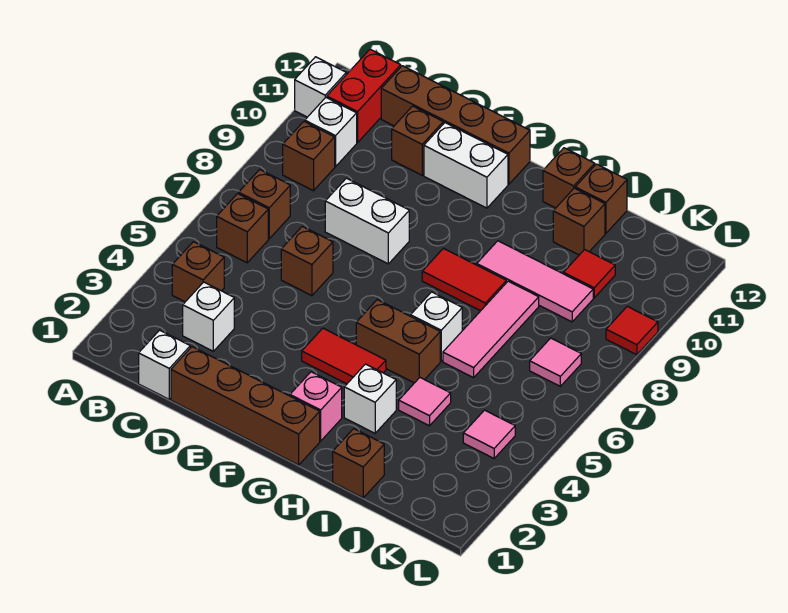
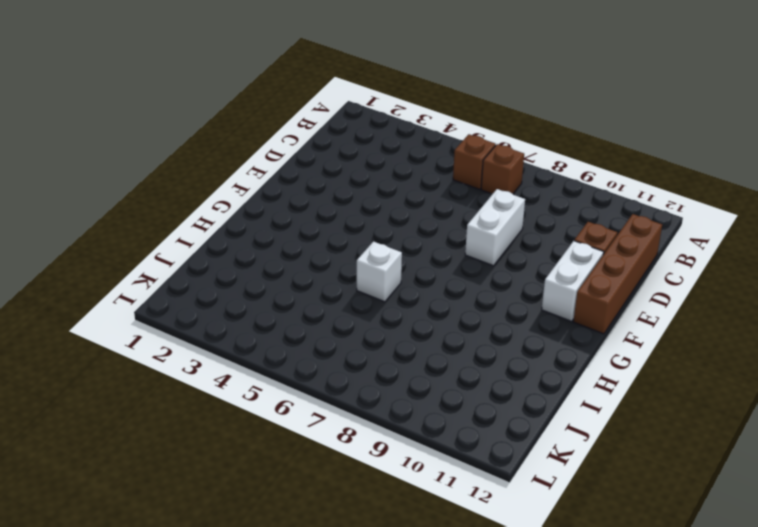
none -> white brick A11 level 1
none -> brown brick B4 level 1
none -> brown brick B9 level 1
none -> white brick B10 level 1

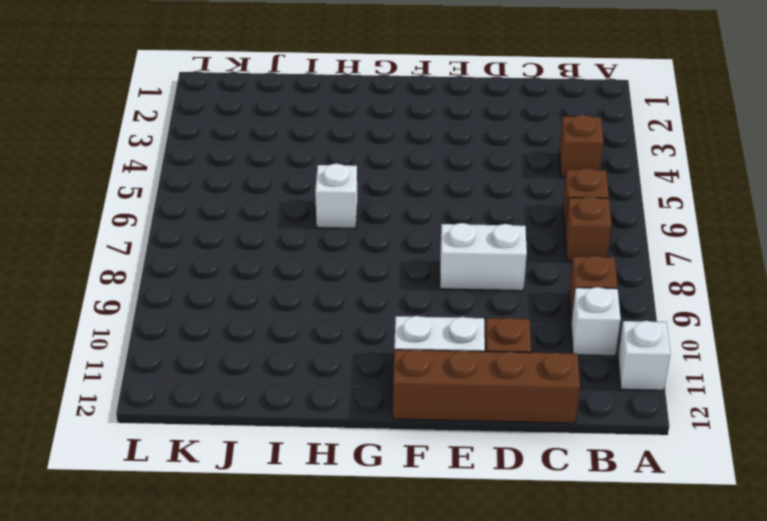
none -> red brick B11:B12 level 1
none -> white brick C1 level 1
none -> white brick C3 level 1
none -> brown brick D1:G1 level 1

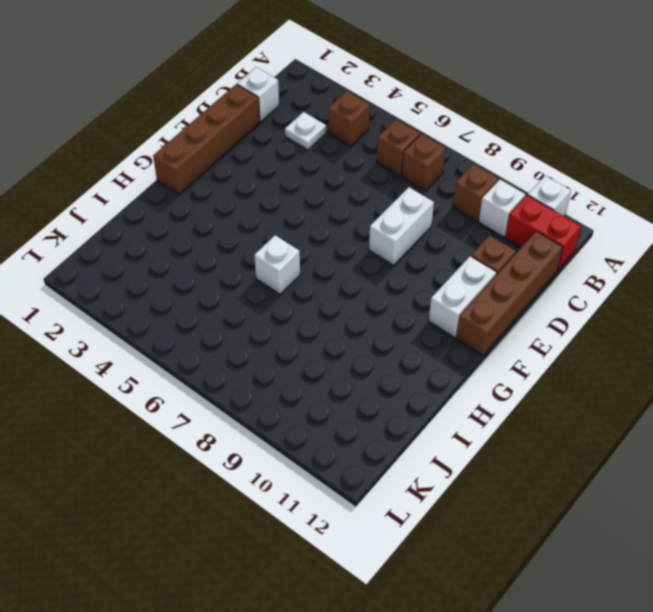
white plate C3 level 1 -> white brick C3 level 1
none -> brown brick D6 level 1
none -> red tile F4:G4 level 1
none -> pink brick G2 level 1
none -> brown brick G5:H5 level 1

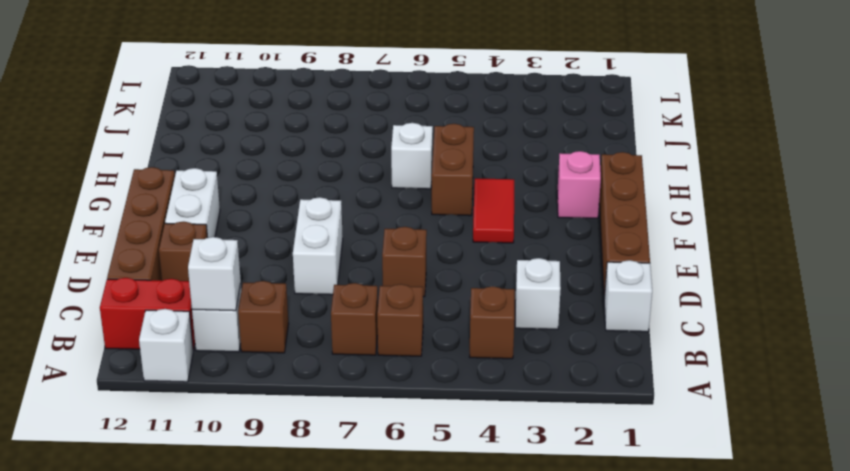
white brick B10 level 2 -> white brick H3 level 1
none -> red tile G8:H8 level 1
none -> pink tile H9:J9 level 1
none -> brown brick H12 level 1
none -> brown brick I1 level 1

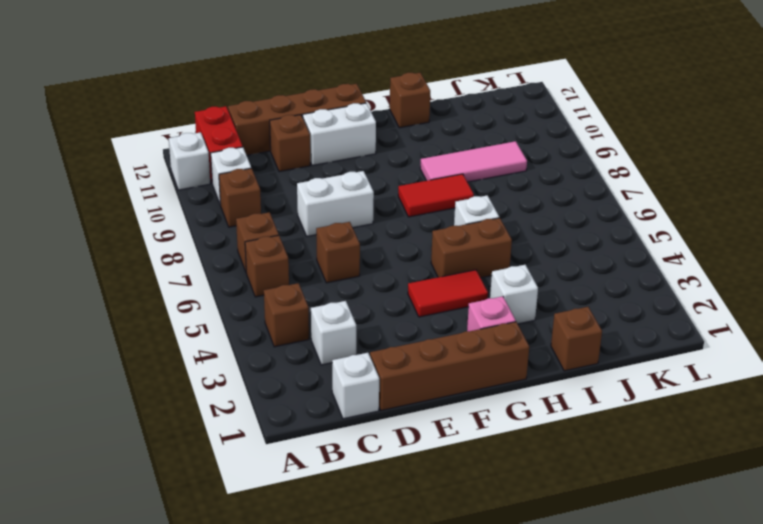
none -> pink tile I4 level 1
none -> pink tile I6:I8 level 1
none -> brown brick I11 level 1
none -> brown brick I12 level 1

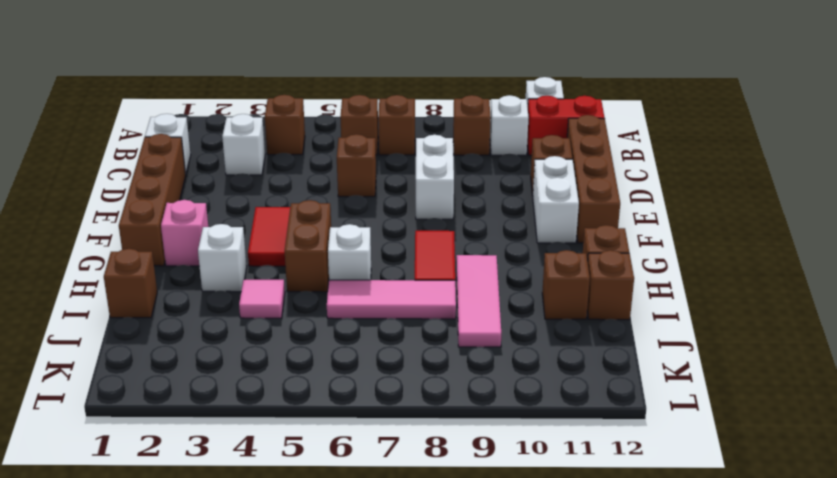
none -> red tile J10 level 1
none -> pink tile K4 level 1
none -> pink tile K7 level 1
none -> red tile L9 level 1

